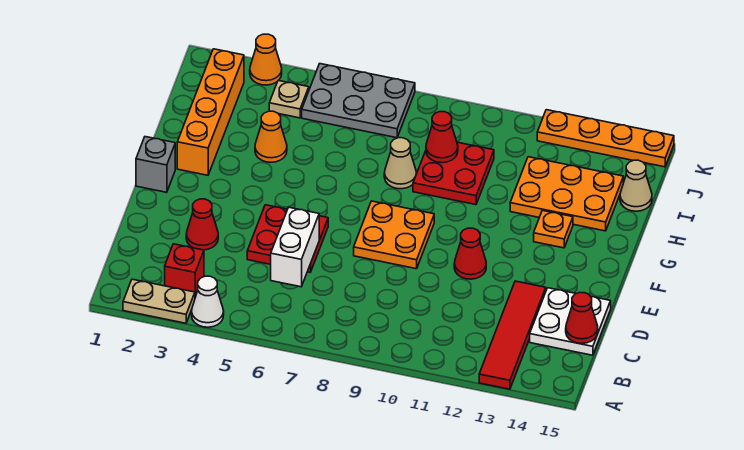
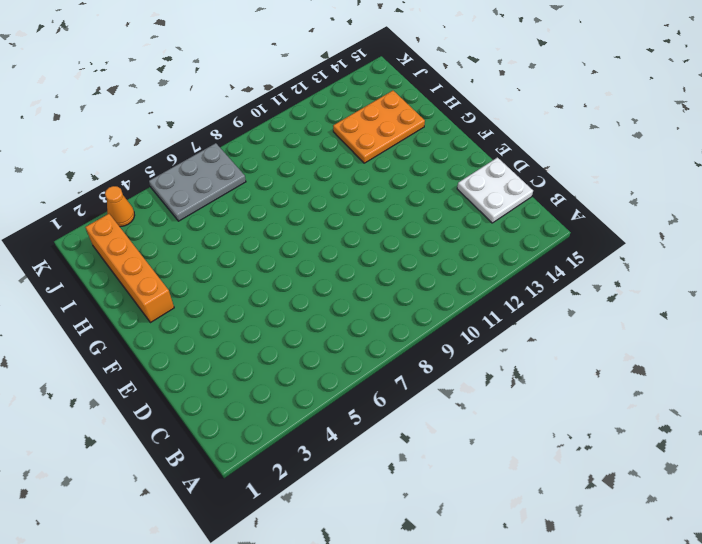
none -> tan plate A2:A3 level 1
none -> white cone A4 level 1
none -> red tile A13:D13 level 1

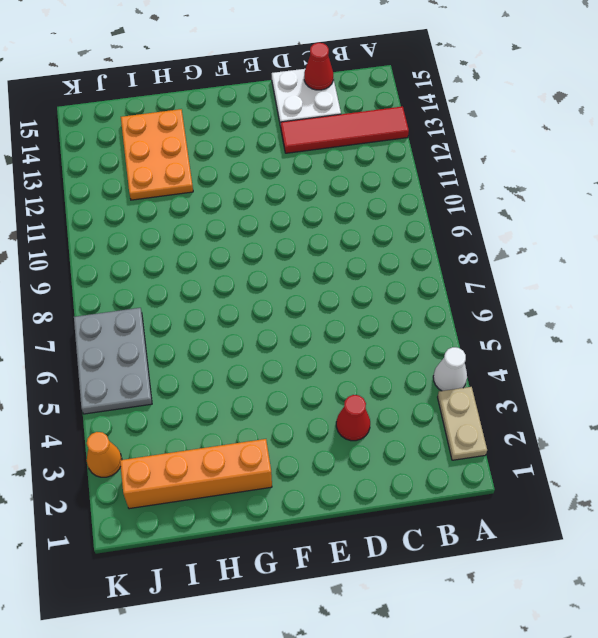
none -> red brick B3 level 1
none -> red plate D5:E6 level 1
none -> orange plate E8:F9 level 1

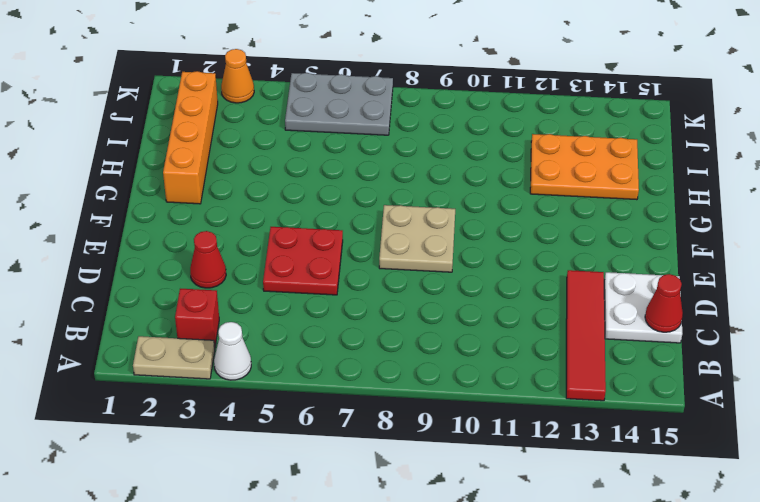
tan plate E8:F9 level 1 -> orange plate E8:F9 level 1
none -> red cone E11 level 1
none -> grey brick F1 level 1
none -> orange plate G13 level 1

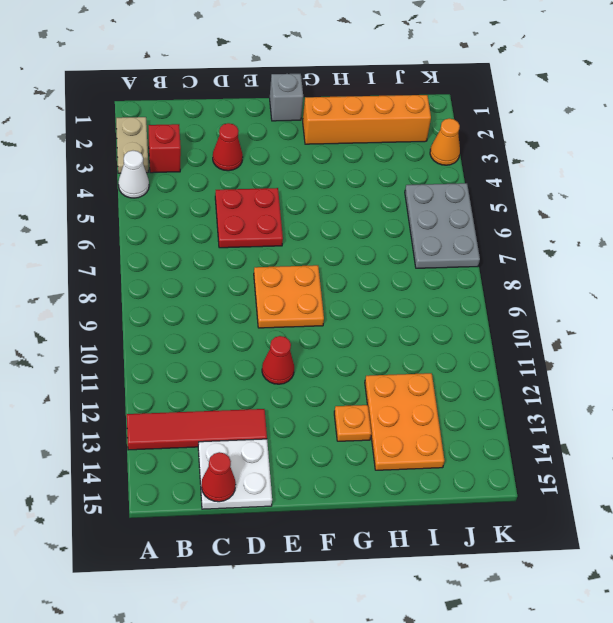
none -> orange cone H4 level 1
none -> tan cone H8 level 1
none -> red plate H9:I10 level 1

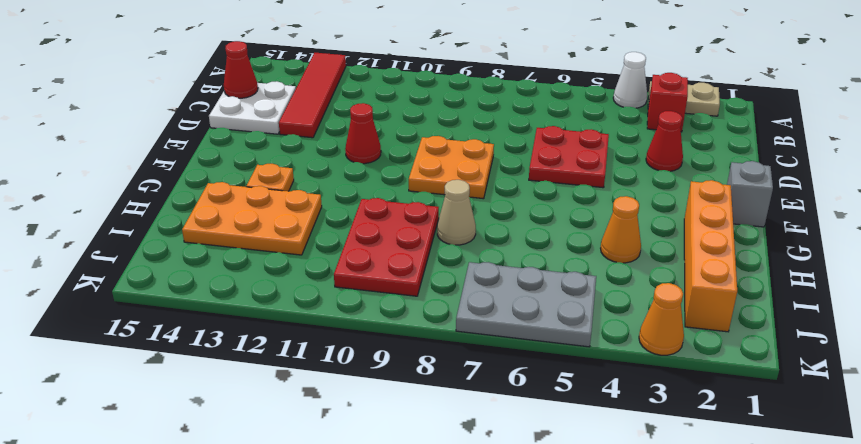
red plate H9:J10 level 1 -> red plate H9:I10 level 1
none -> tan cone I15 level 1
none -> tan plate J4 level 1
none -> orange plate K12:K15 level 1

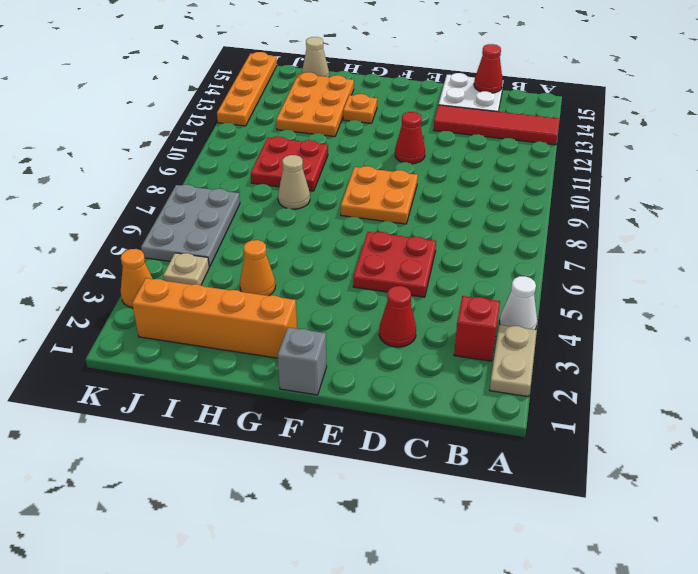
none -> white brick C6:D6 level 2
none -> red cone I9 level 2

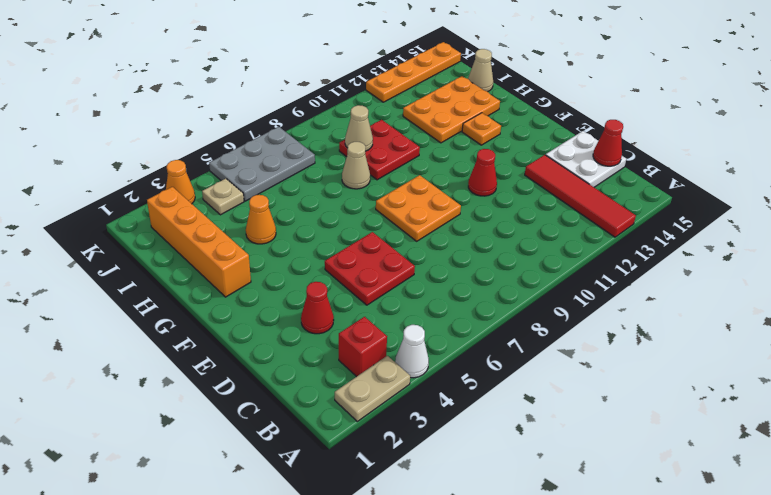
tan cone I9 level 2 -> red cone I9 level 2
none -> grey brick F1 level 1
none -> white brick C6:D6 level 2

